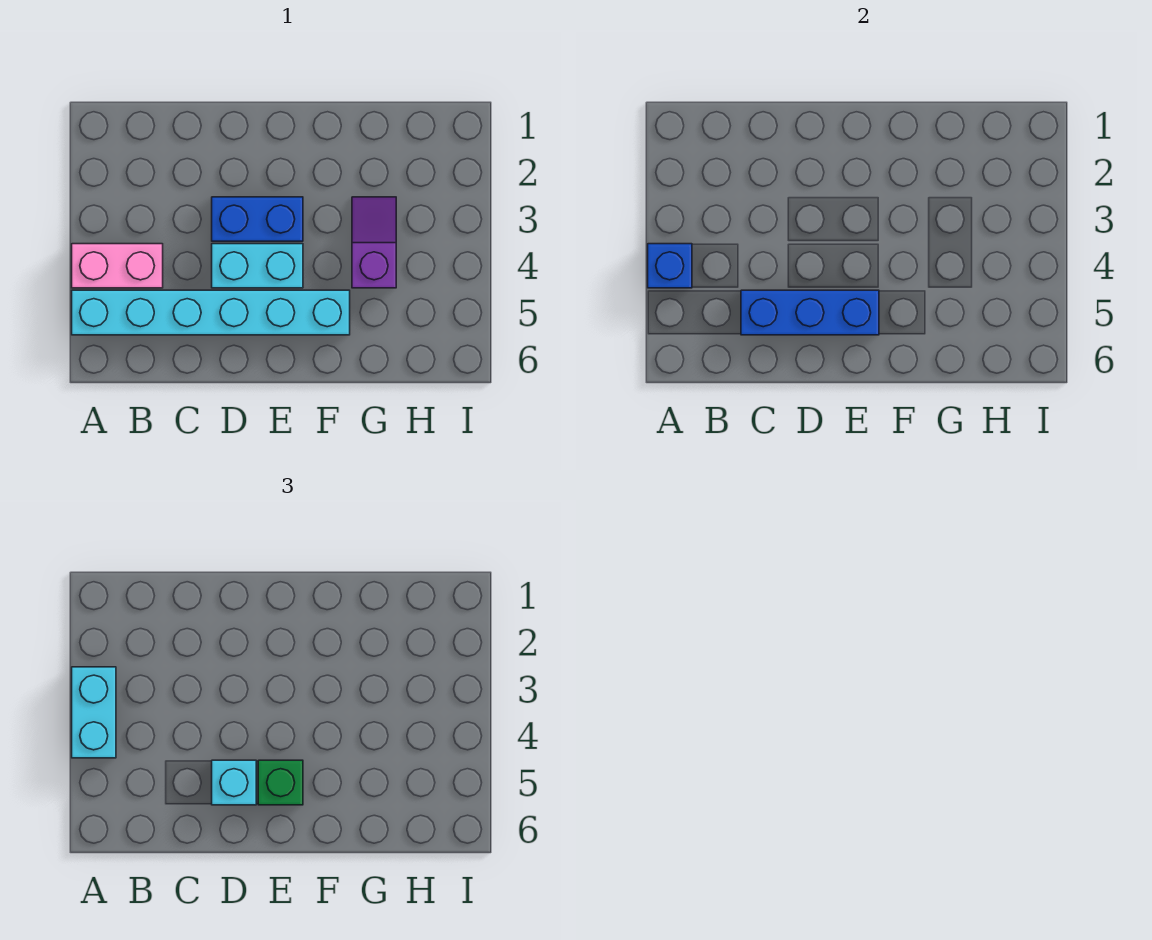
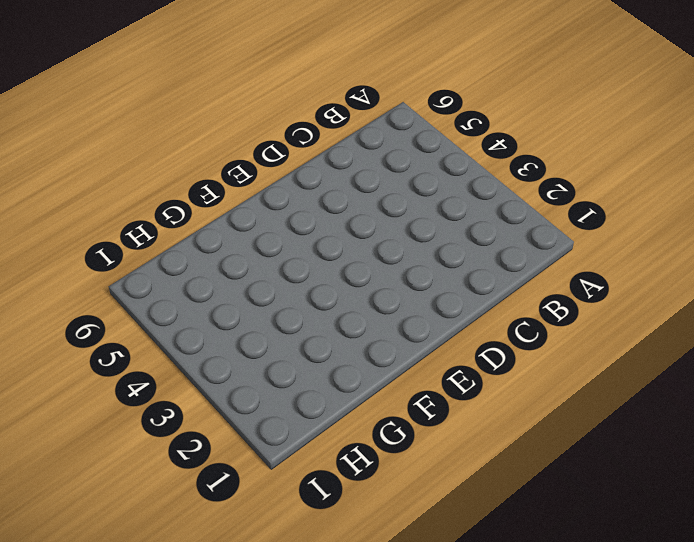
none -> pink brick A4:B4 level 1
none -> cyan brick A5:F5 level 1

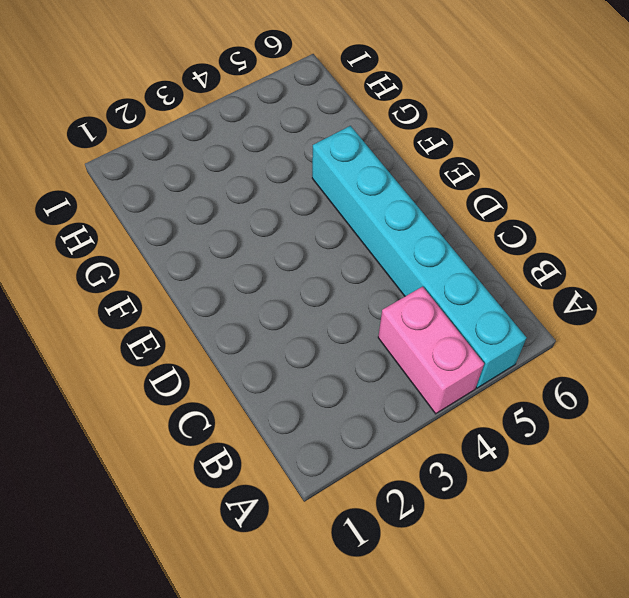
none -> blue brick D3:E3 level 1
none -> cyan brick D4:E4 level 1

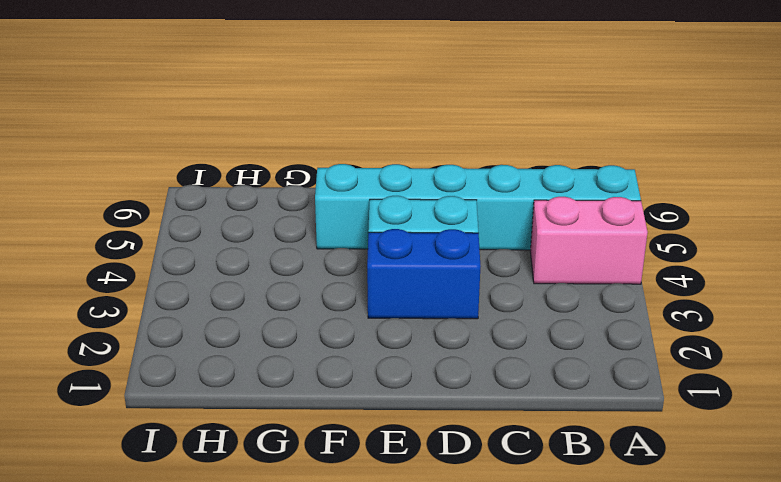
none -> purple slope G3:G4 level 1 top 4
none -> blue brick A4 level 2

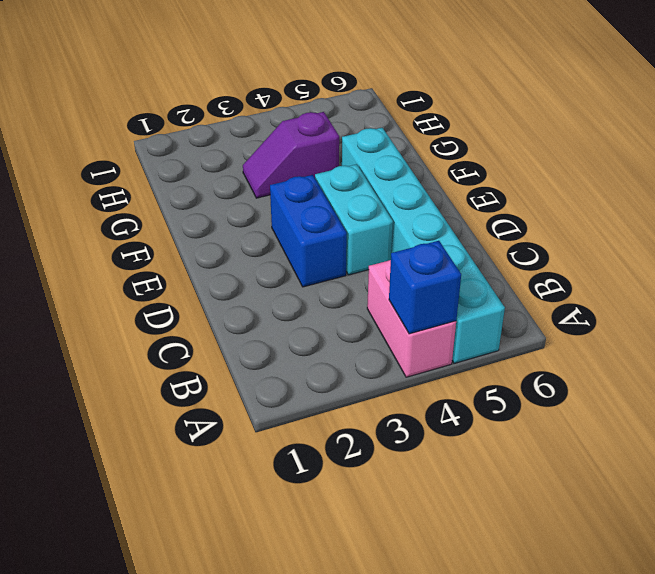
none -> blue brick C5:E5 level 2
none -> cyan brick A3:A4 level 3

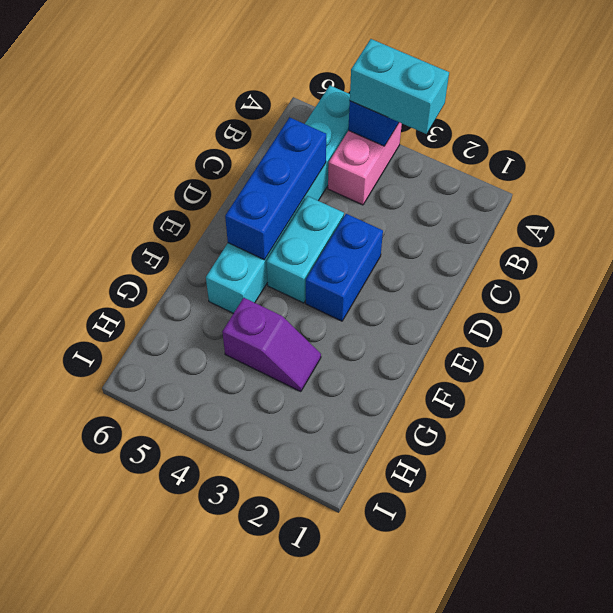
none -> cyan brick D5 level 3
none -> green brick E5 level 3

